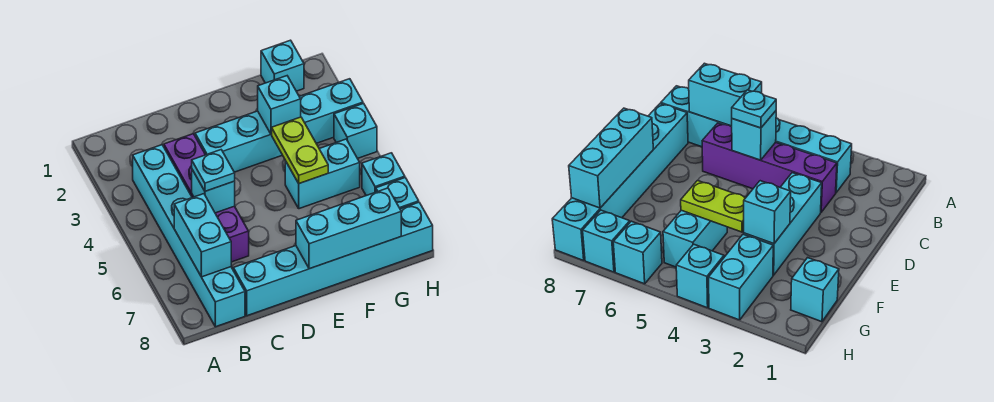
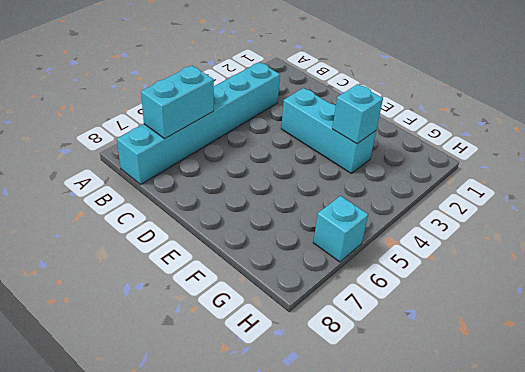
none -> purple brick C3:C6 level 1
none -> cyan brick C8:H8 level 1
none -> cyan brick F5:G5 level 1

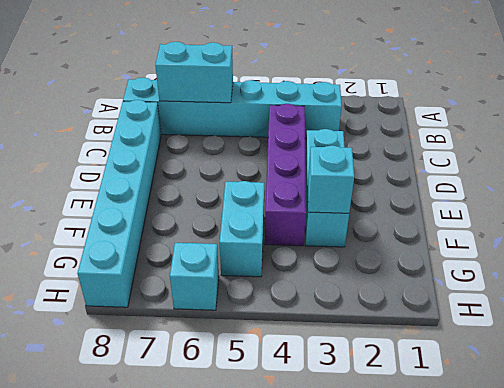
purple brick C4:F4 level 1 -> purple brick C3:C6 level 1
none -> cyan brick G1 level 1
none -> cyan brick G3:H3 level 1
none -> cyan brick H4 level 1

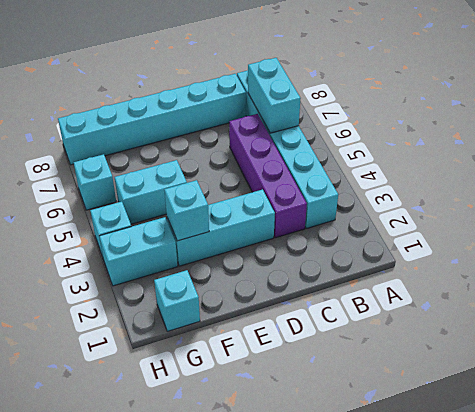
none -> cyan brick H7 level 1
none -> cyan brick C5 level 2
none -> cyan brick E8:G8 level 2

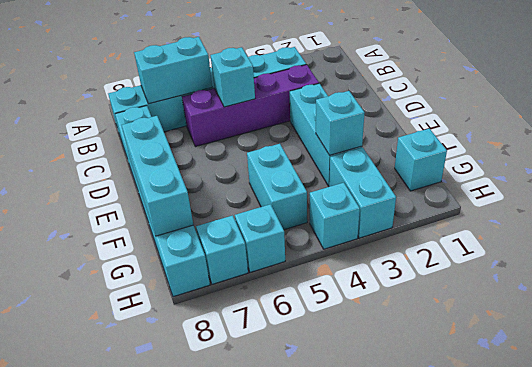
none -> lime plate F4:F5 level 2
none -> cyan plate C5 level 3

